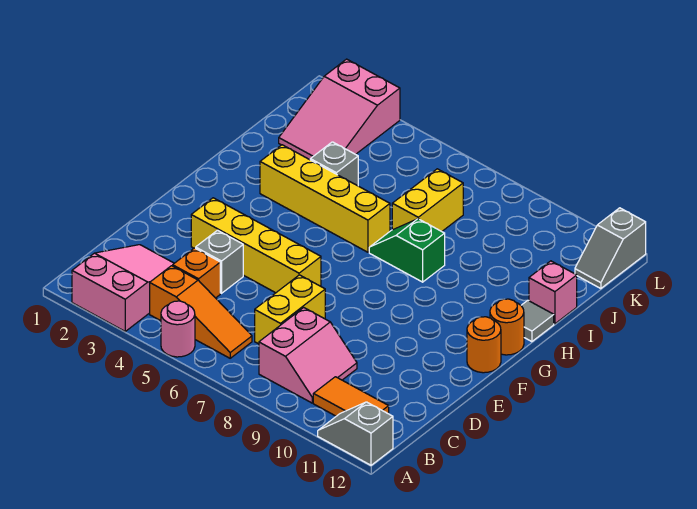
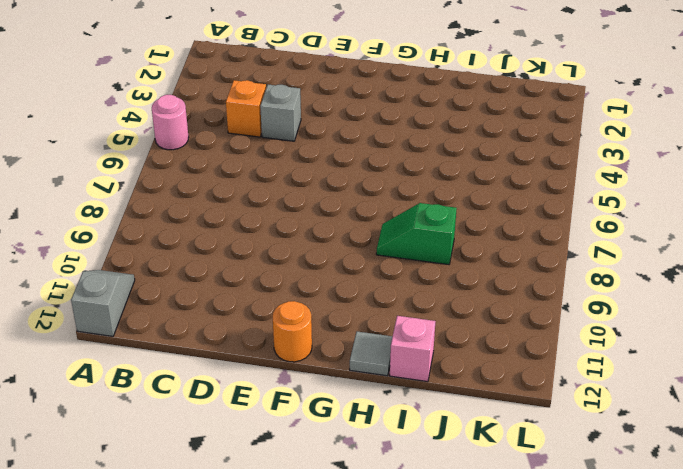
green slope H8:I8 level 1 top I -> green slope H7:H8 level 1 top 8
none -> pink slope A2:C3 level 1 top A
none -> orange slope B4:B6 level 1 top 4
none -> pink slope B8:C9 level 1 top 8

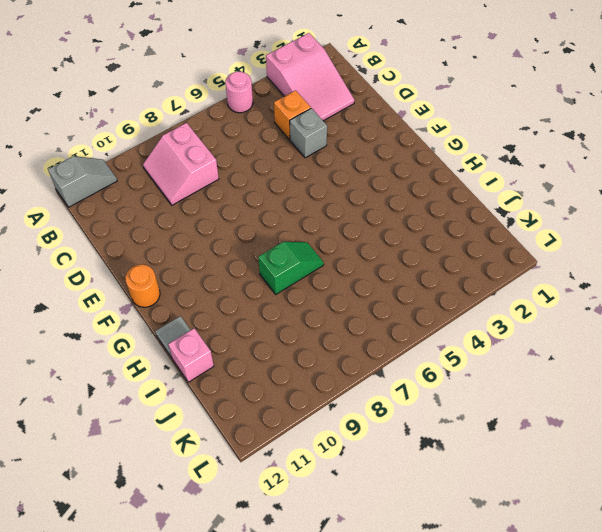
none -> orange slope B4:B6 level 1 top 4
none -> orange tile B10:B11 level 1
none -> yellow brick C7:D7 level 1

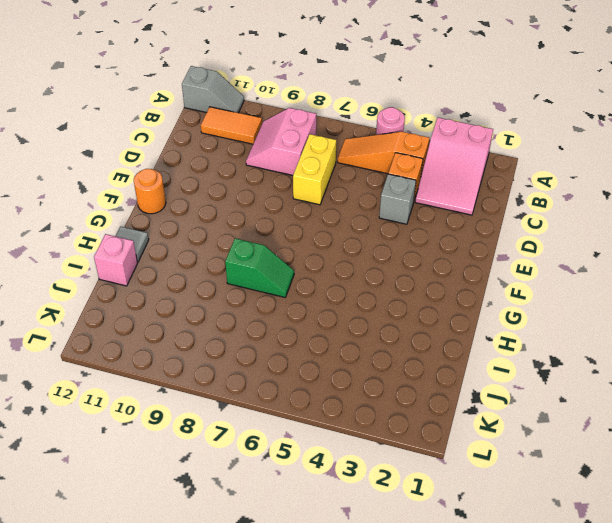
none -> yellow brick E3:E6 level 1
none -> orange round brick G12 level 1
none -> yellow brick H3:H6 level 1

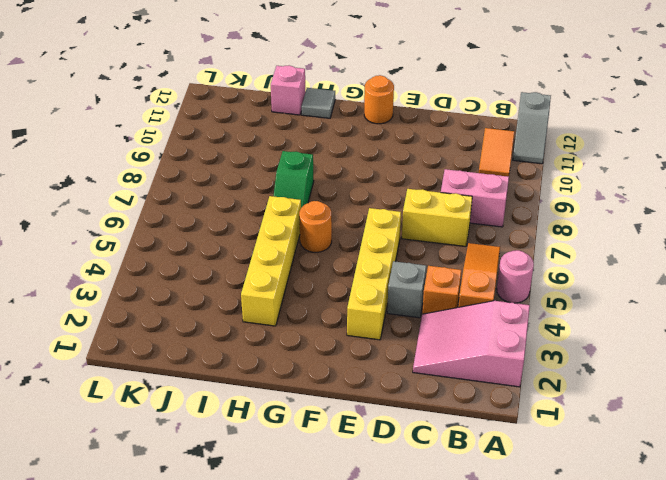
orange round brick G6 level 1 -> orange round brick G12 level 1
none -> grey brick I4 level 1
none -> yellow brick I7:J7 level 1
none -> pink slope J2:L3 level 1 top L

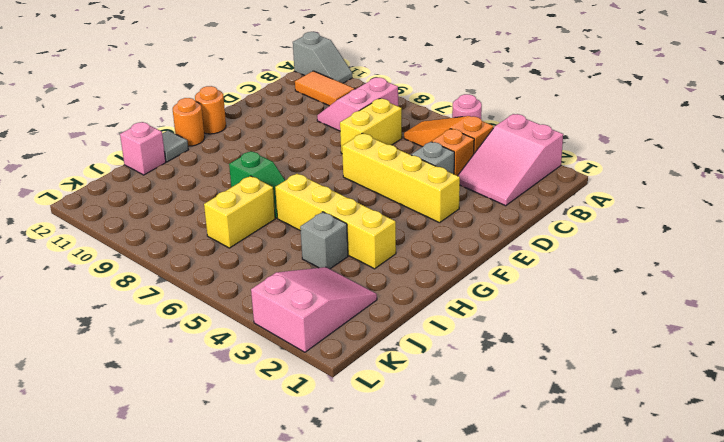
none -> grey slope K12:L12 level 1 top L

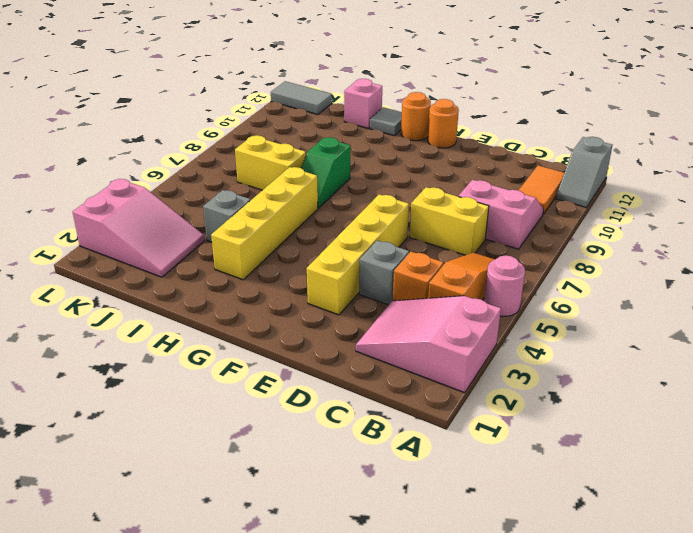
grey tile K12:L12 level 1 -> grey slope K12:L12 level 1 top L

